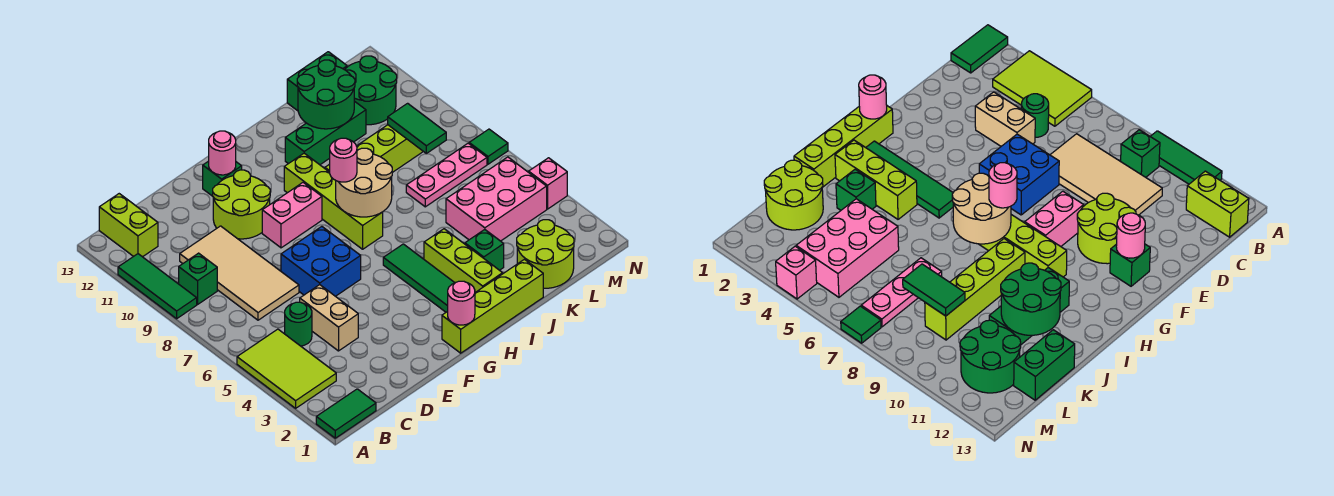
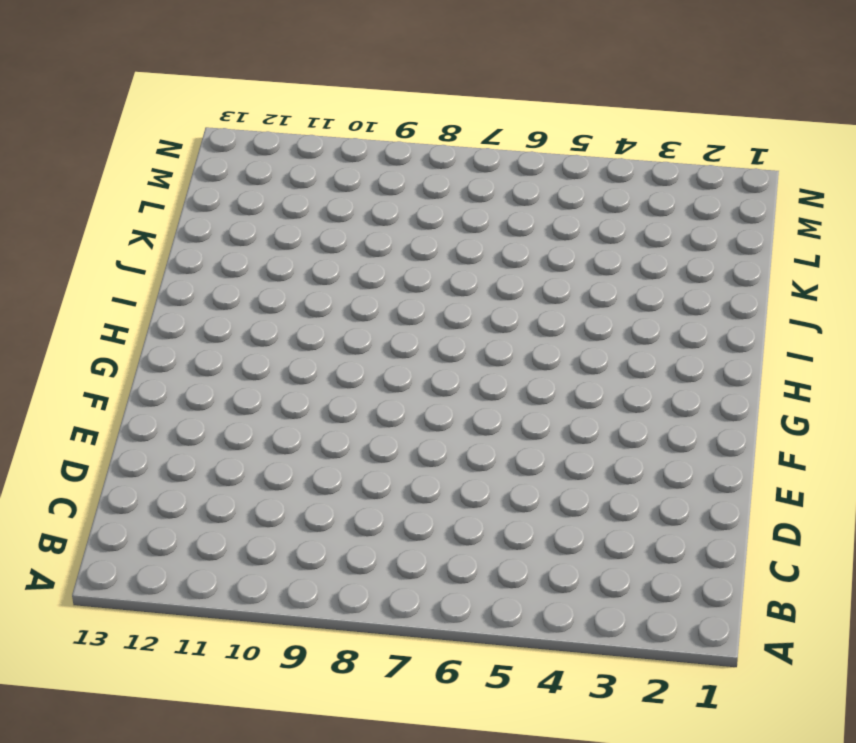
none -> green tile A1:B1 level 1
none -> lime tile A3:B5 level 1
none -> green tile A9:A11 level 1
none -> green brick B9 level 1

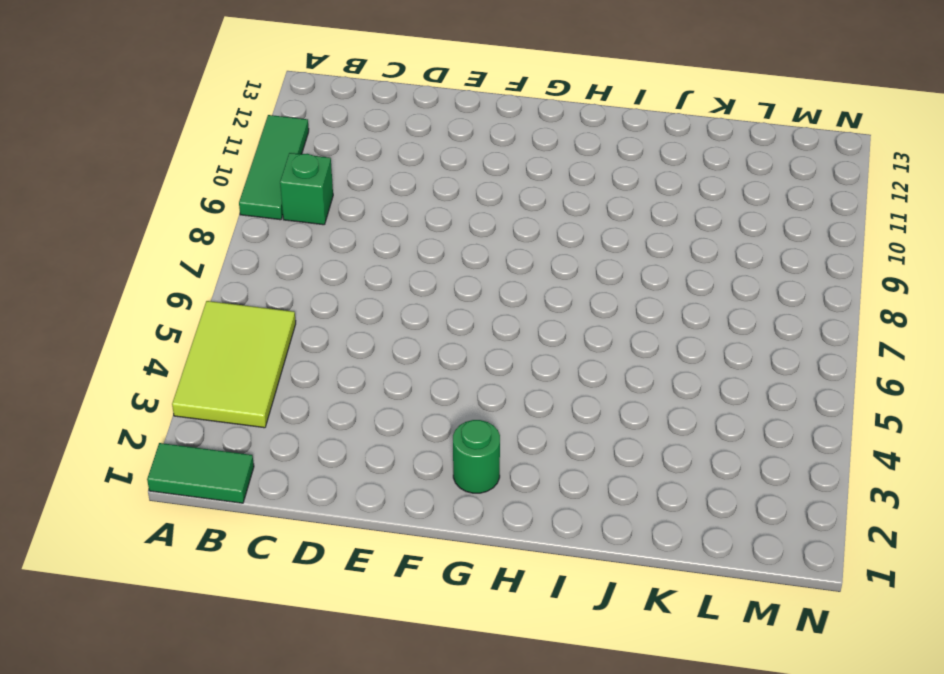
green round brick G2 level 1 -> green round brick C5 level 1
none -> lime brick B12:B13 level 1
none -> tan tile C7:D10 level 1
none -> tan brick D4:D5 level 1
none -> blue brick E6:F7 level 1

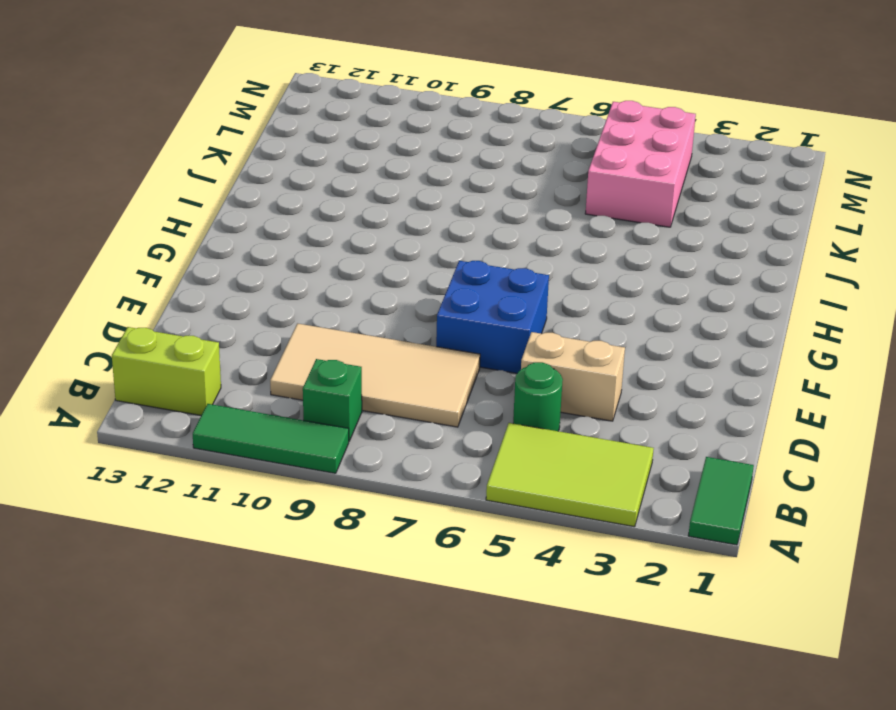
none -> lime round brick E10:F11 level 1
none -> pink brick F9:G9 level 1
none -> green brick F12 level 1
none -> lime brick G1:J1 level 1

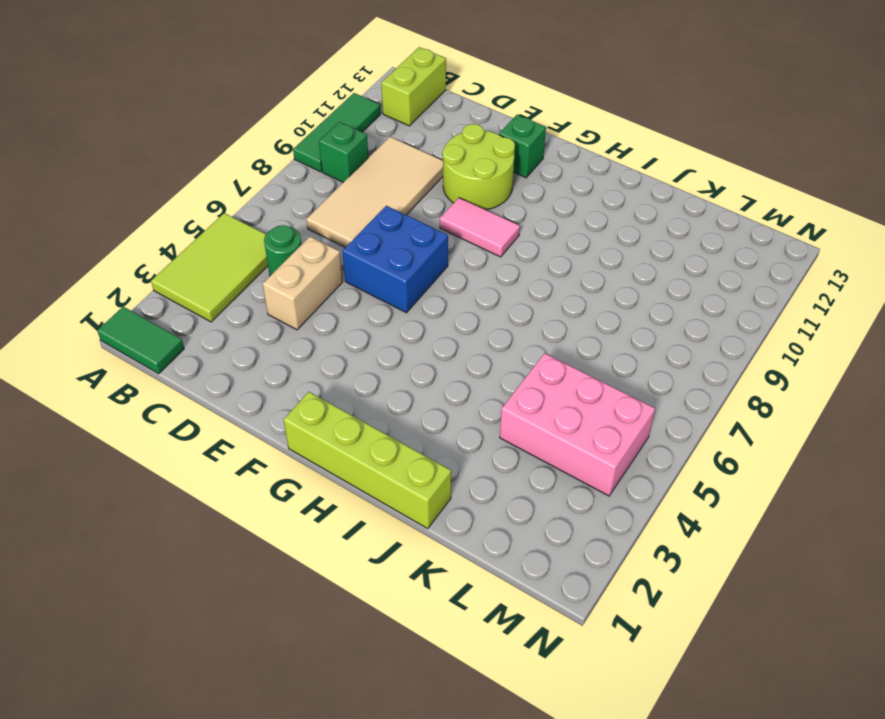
pink tile F9:G9 level 1 -> pink brick F9:G9 level 1
none -> green tile H2:H5 level 1
none -> lime brick H7:H10 level 1
none -> lime brick I2:I4 level 1
none -> lime brick I9:L9 level 1

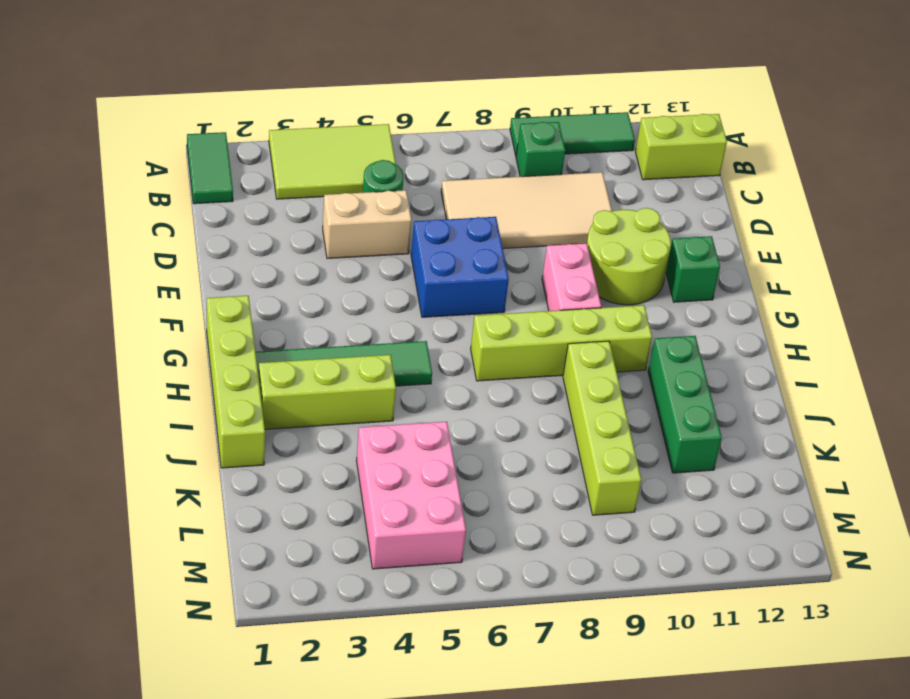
none -> green brick J3 level 1
none -> lime round brick K1:L2 level 1
none -> pink plate K7:M7 level 1
none -> green brick K13:L13 level 1

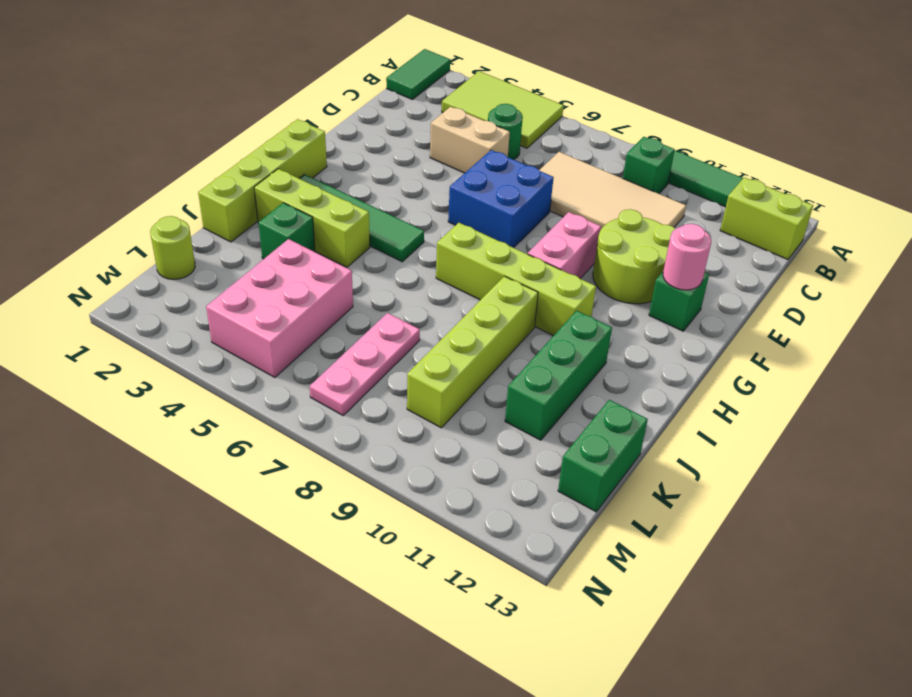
lime round brick L1 level 1 -> lime round brick K1:L2 level 1
none -> green round brick L11:M12 level 1
none -> pink brick N4 level 1
none -> green tile N7 level 1
none -> pink round brick G1 level 2

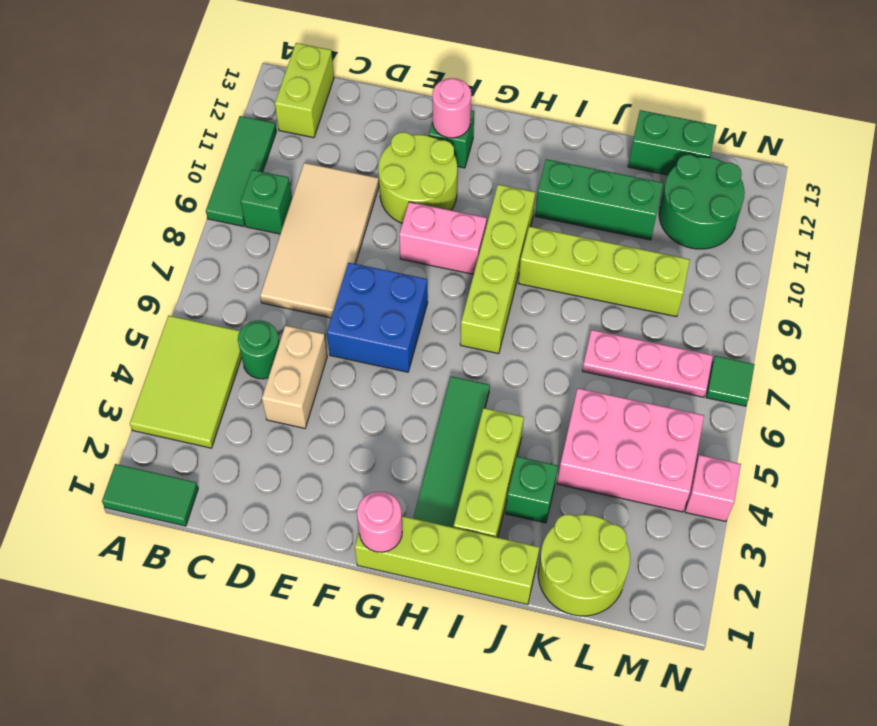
none -> tan round brick H7:I8 level 2
none -> green round brick J11:K12 level 2
none -> green tile L8:L9 level 2
none -> pink round brick H8 level 3

